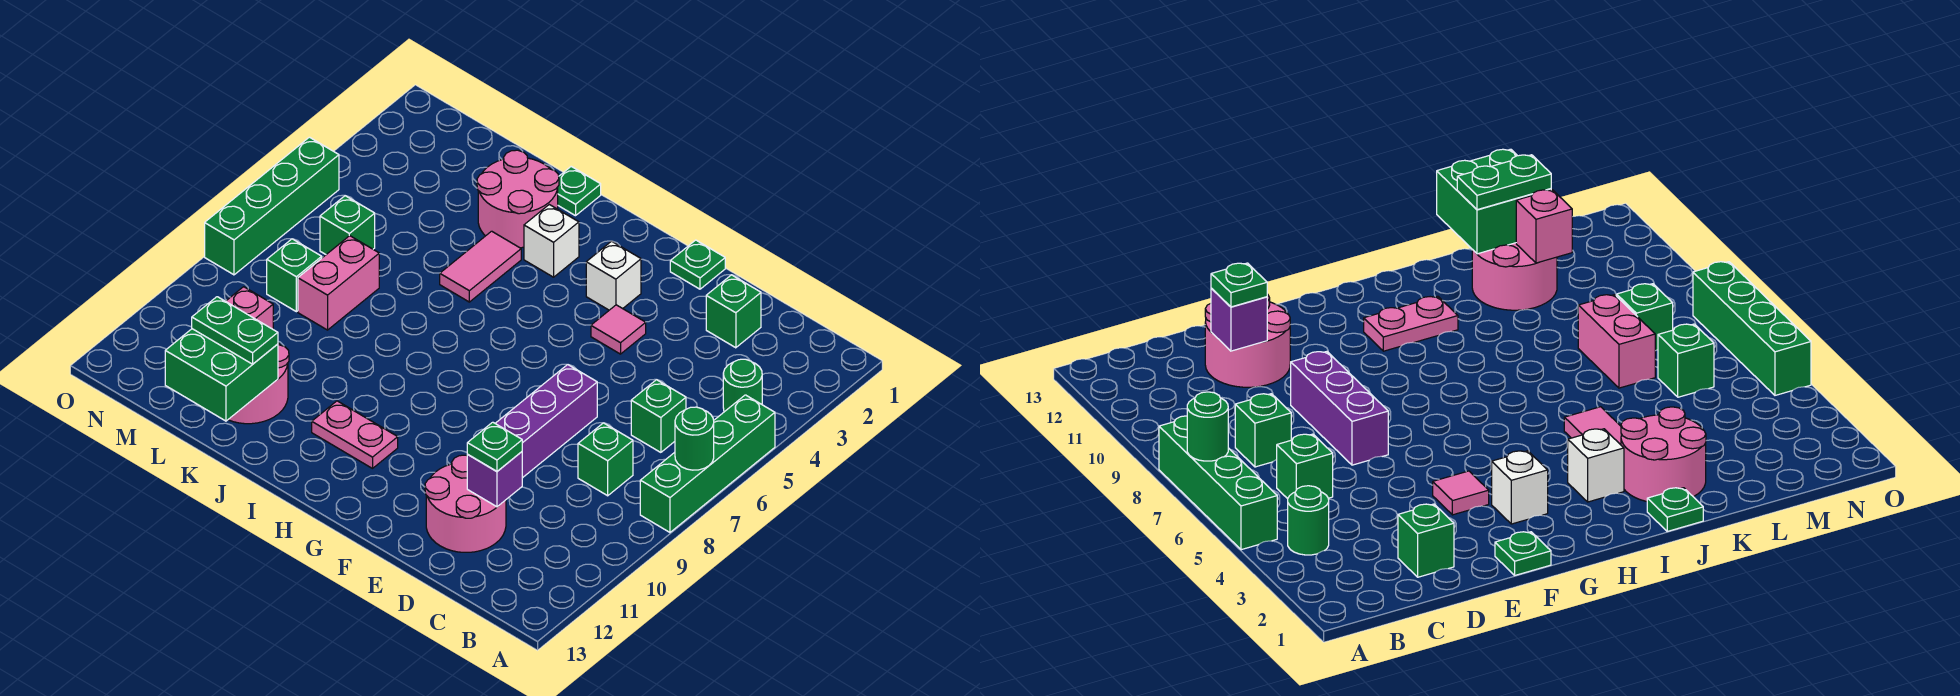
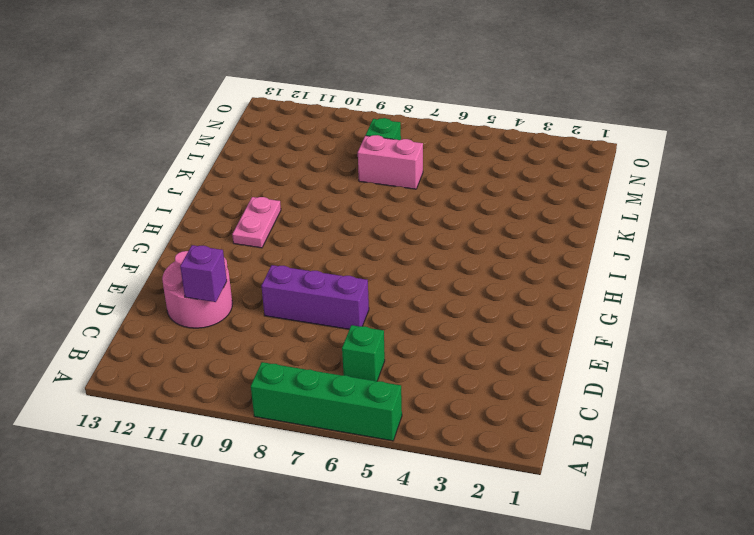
none -> green round brick B4 level 1
none -> green brick C8 level 1
none -> green brick D2 level 1

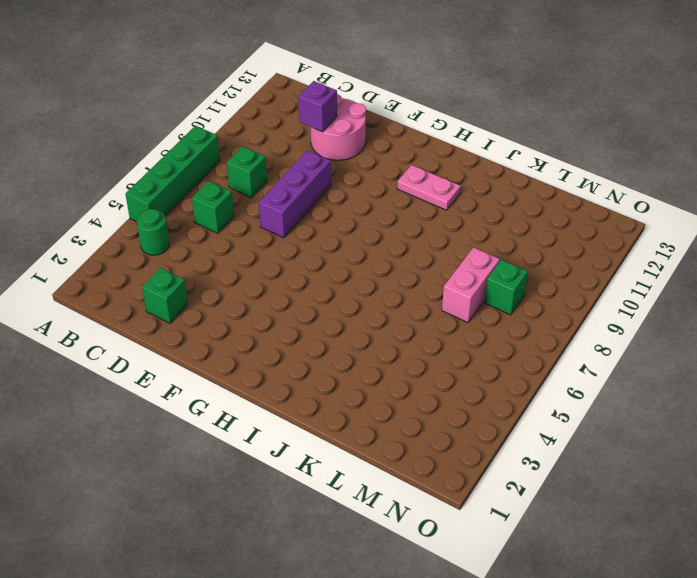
none -> green plate F1 level 1
none -> pink tile F4 level 1
none -> white brick G3 level 1

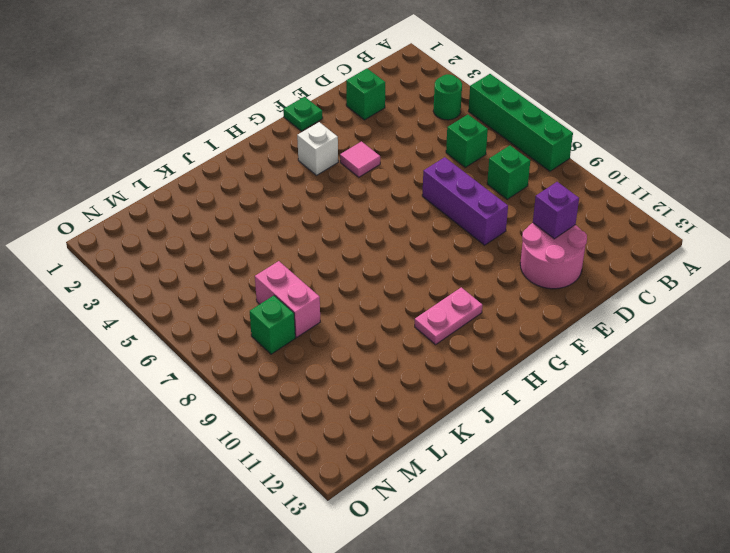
none -> white brick I3 level 1
none -> green plate J1 level 1
none -> pink round brick J2:K3 level 1

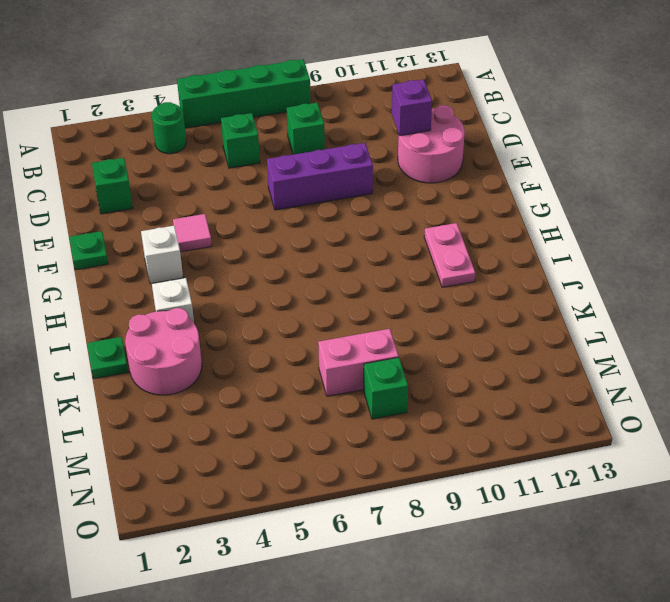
none -> pink tile J4:J5 level 1
none -> pink round brick K11:L12 level 1
none -> green brick M6 level 1

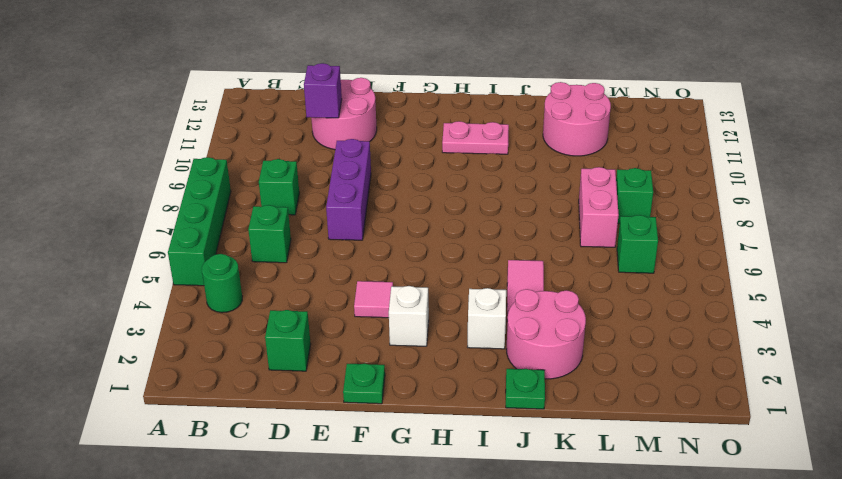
none -> green brick O5:O8 level 1
none -> green round brick A7 level 2
none -> green brick K12:L13 level 2

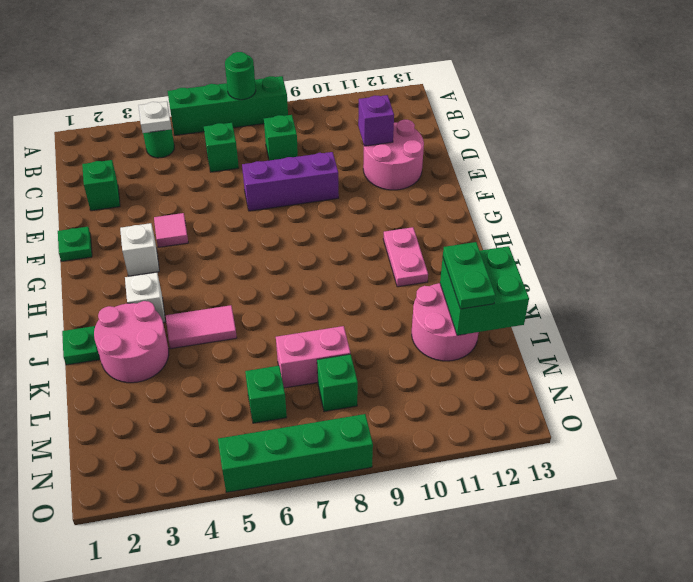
white plate B4 level 2 -> none
none -> pink brick L11 level 2
none -> green plate D11 level 3

